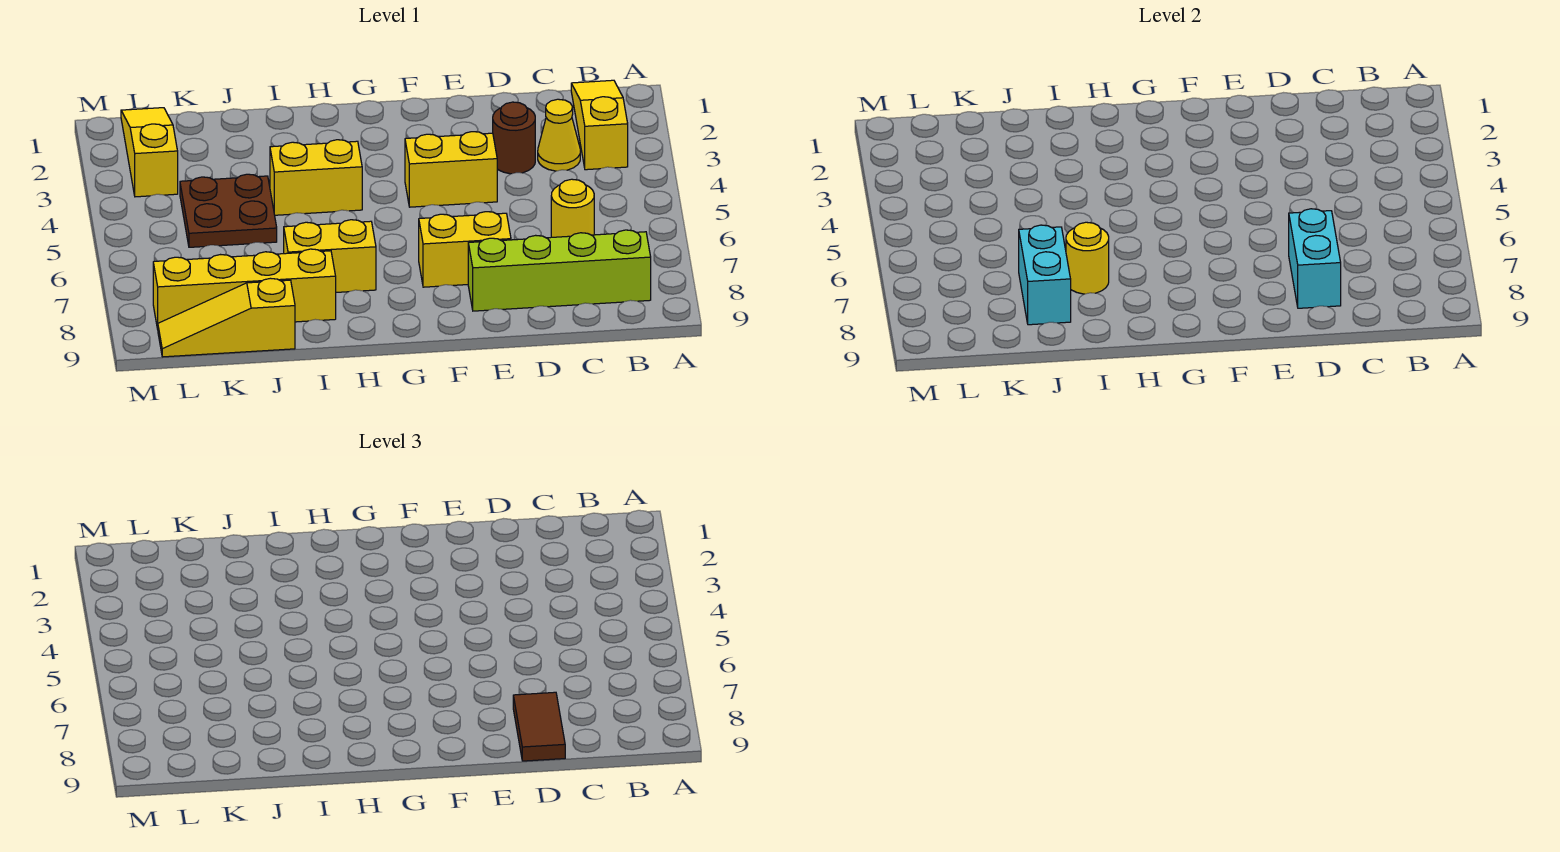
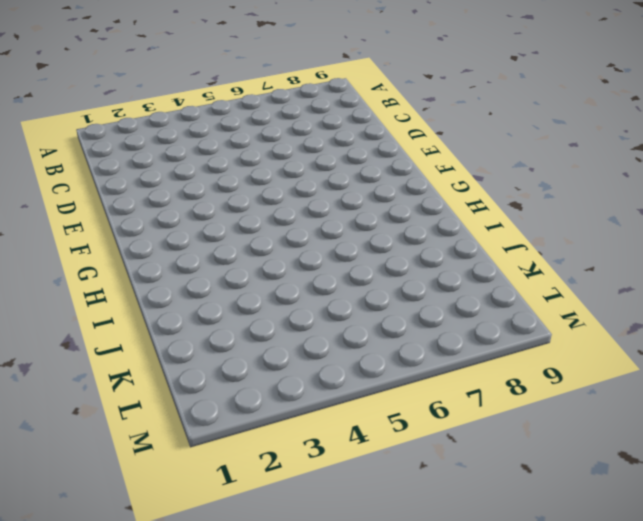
none -> yellow slope B1:B3 level 1 top 3
none -> lime brick B8:E8 level 1
none -> yellow cone C3 level 1

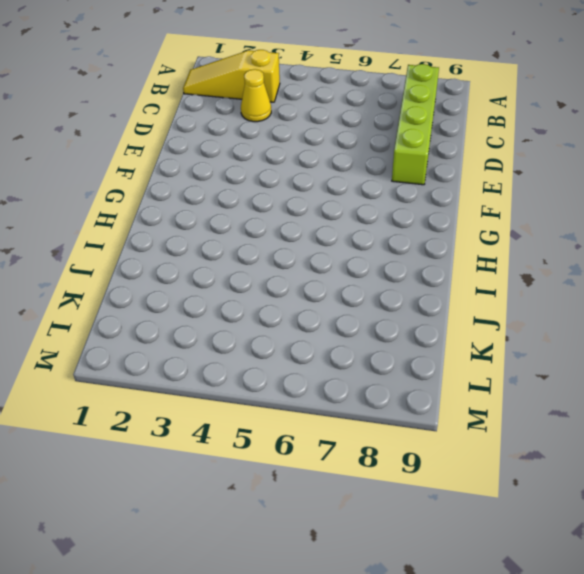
none -> yellow round brick C6 level 1
none -> brown round brick D3 level 1
none -> yellow brick E4:F4 level 1

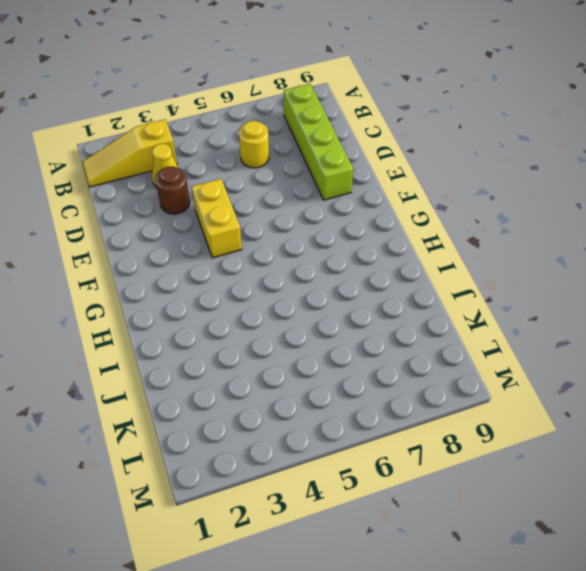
none -> yellow brick E7:F7 level 1
none -> yellow brick H4:I4 level 1
none -> yellow brick H7:I7 level 1

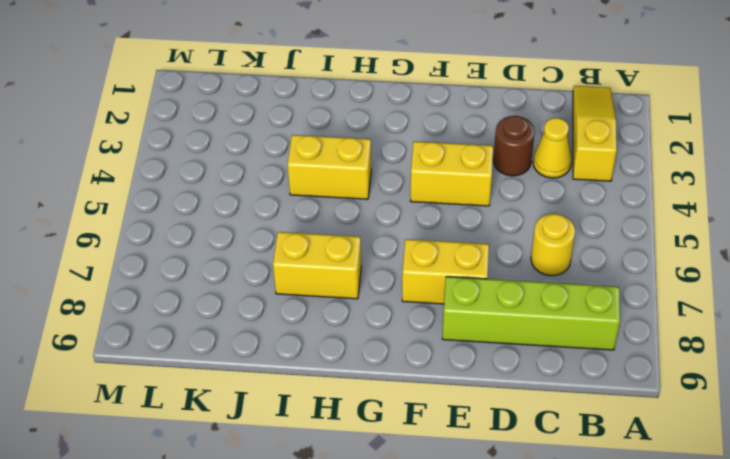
none -> yellow brick I8:L8 level 1
none -> brown plate J4:K5 level 1
none -> yellow slope J9:L9 level 1 top J

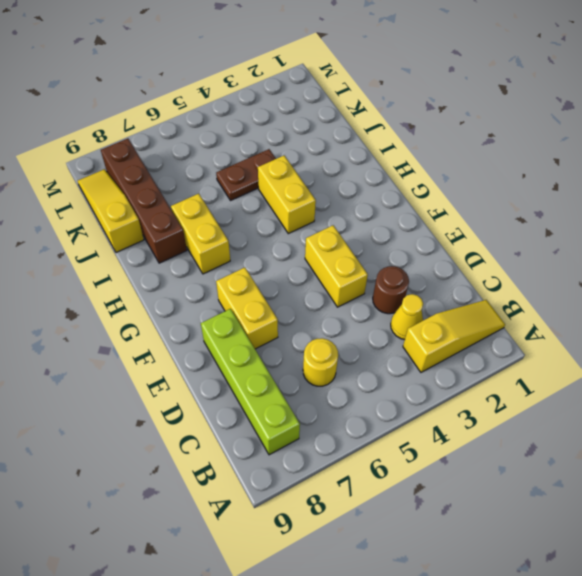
brown brick I8:L8 level 1 -> yellow brick I8:L8 level 1
brown plate J4:J5 level 1 -> brown plate J4:K5 level 1
none -> yellow slope L1:L3 level 1 top 3
none -> cyan brick D7:D8 level 2
none -> yellow round brick I7 level 2

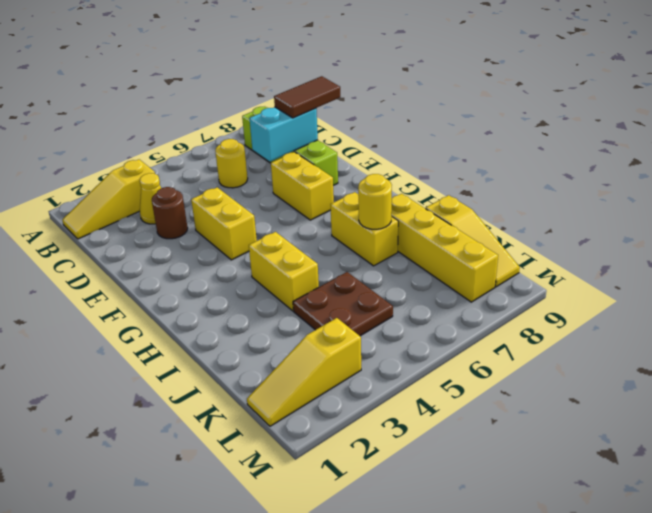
none -> cyan brick J7:J8 level 2

